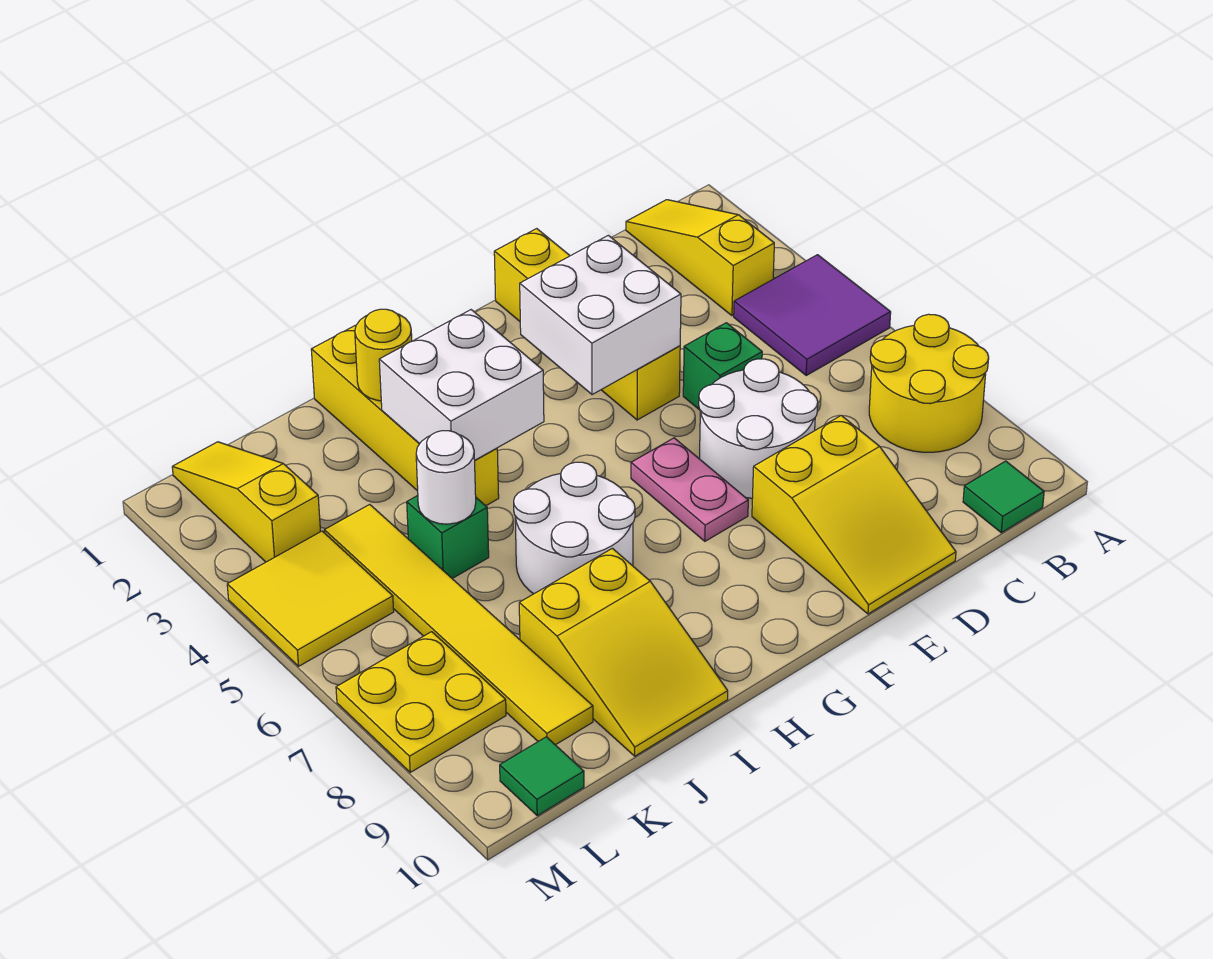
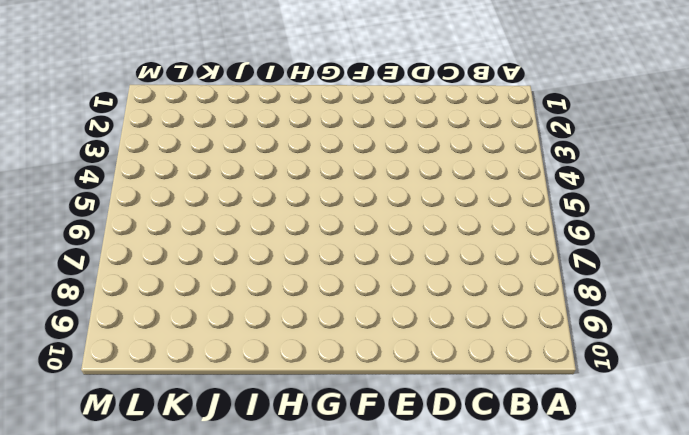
none -> purple tile A4:B5 level 1
none -> yellow round brick A7:B8 level 1
none -> yellow slope B1:B3 level 1 top 3

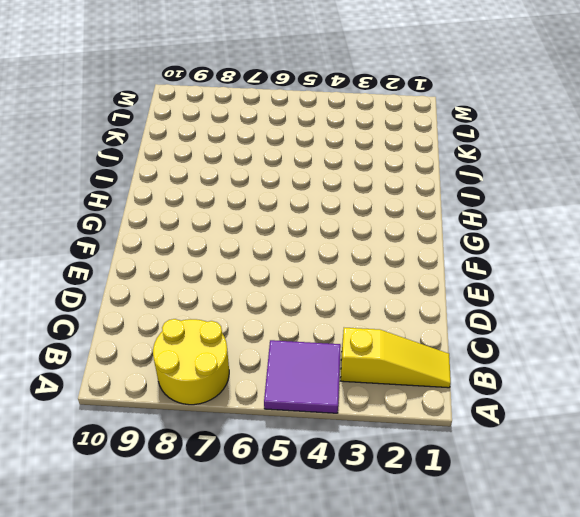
none -> green tile B10 level 1
none -> green brick D5 level 1
none -> white round brick D6:E7 level 1

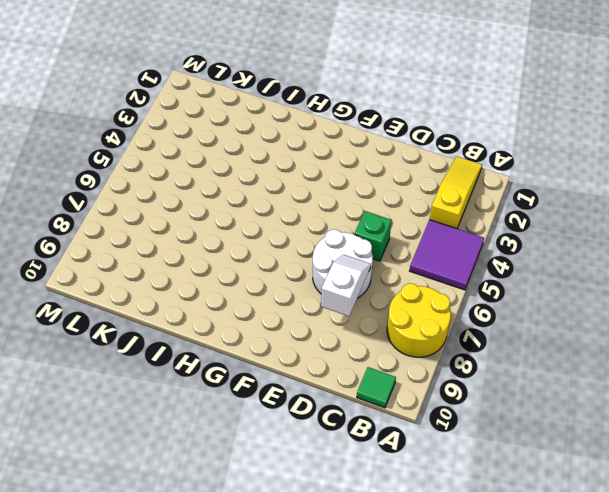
white slope D7:D8 level 2 top 8 -> none
none -> yellow slope D8:E10 level 1 top 8
none -> yellow brick E1:E4 level 1
none -> pink plate F6:F7 level 1

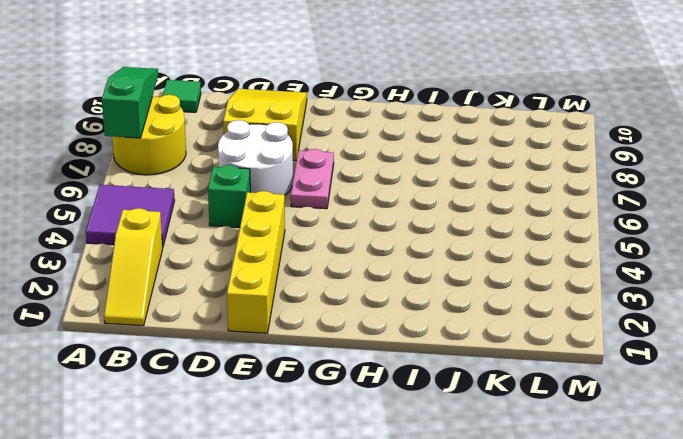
green slope A7:A9 level 2 top 7 -> none
none -> white round brick H6:I7 level 1
none -> yellow brick I1:I4 level 1
none -> yellow slope I8:J10 level 1 top 8

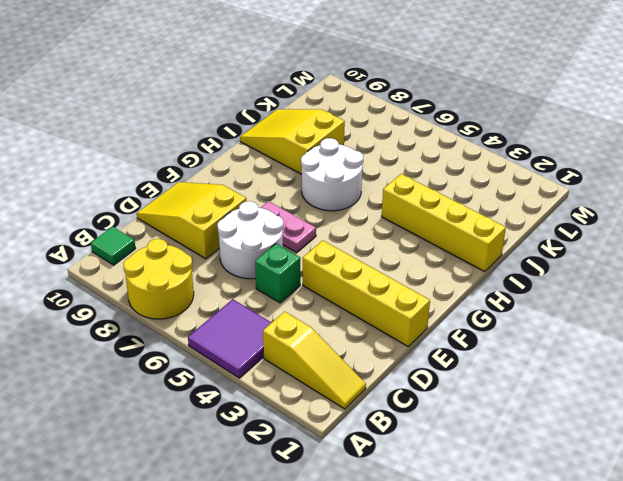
none -> green brick J5 level 1
none -> yellow tile K4:K9 level 1
none -> yellow slope L1:L3 level 1 top 3

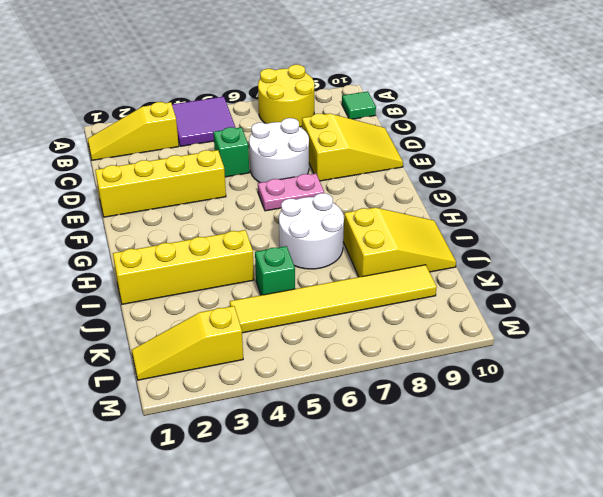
none -> yellow tile L4:M5 level 1
none -> yellow plate L7:M8 level 1
none -> green tile L10 level 1

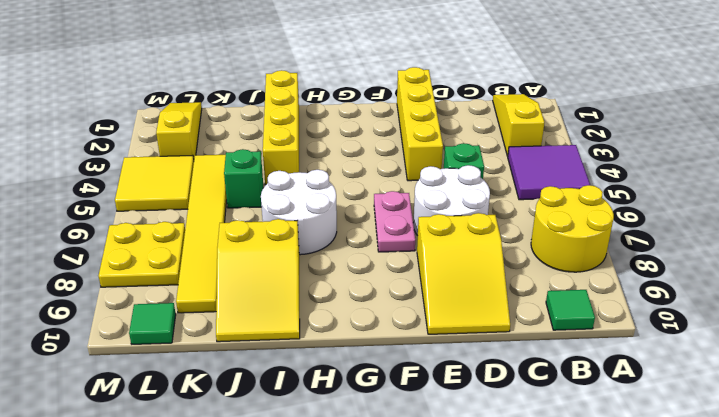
none -> white brick E3:F4 level 2
none -> white brick H3:I4 level 2
none -> yellow round brick I2 level 2

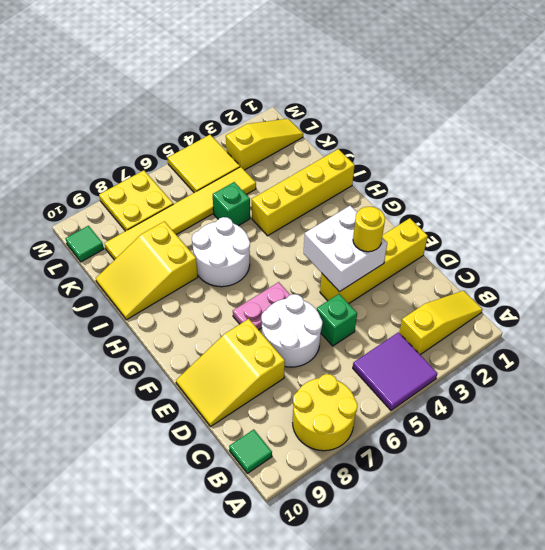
yellow round brick E3 level 3 -> yellow round brick I2 level 2
none -> white brick H3:I4 level 2
none -> white round brick J5 level 2

